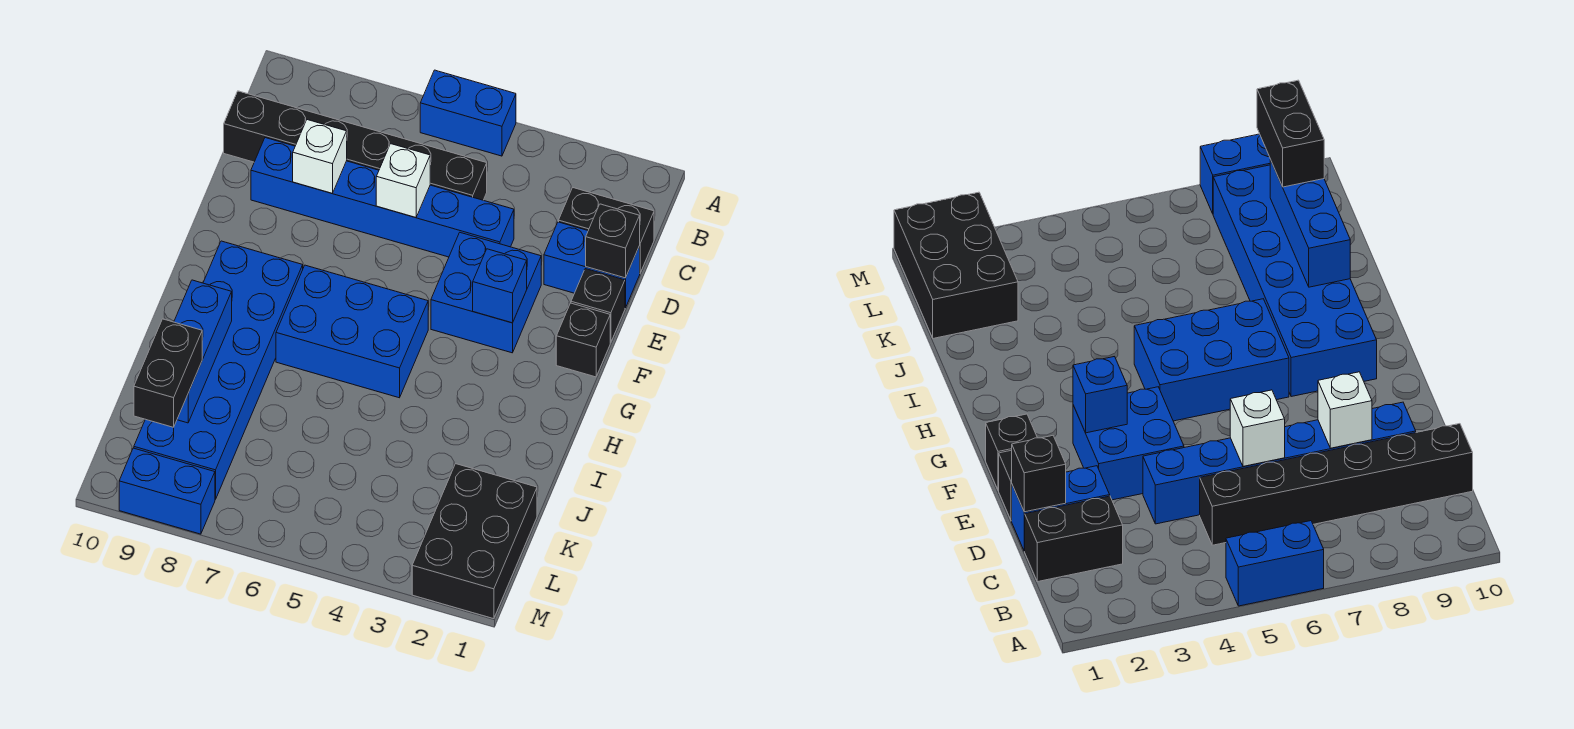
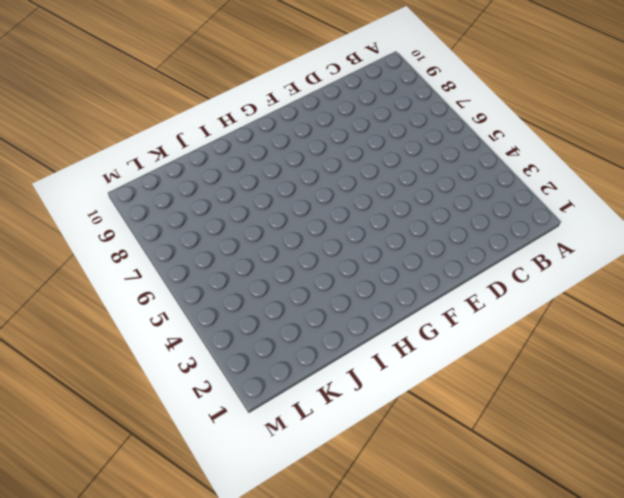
none -> blue brick A5:A6 level 1
none -> black brick C1:C2 level 1
none -> black brick C5:C10 level 1

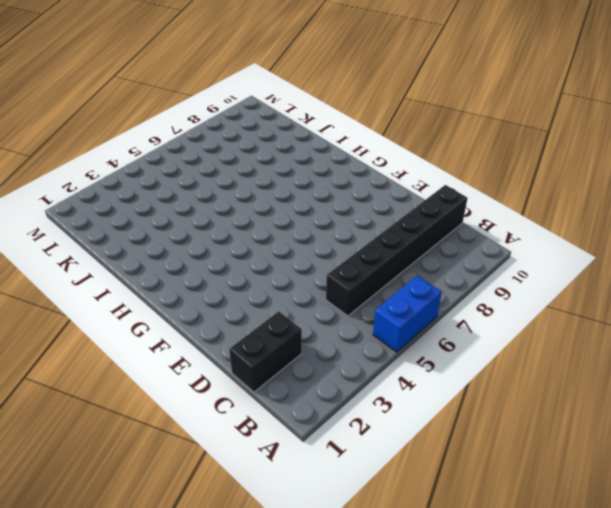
none -> blue brick D1:D2 level 1
none -> blue brick D4:D9 level 1
none -> black brick E1 level 1

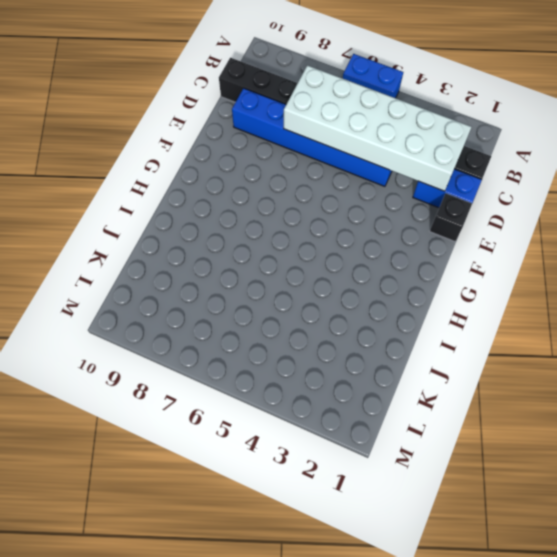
white brick C2:D7 level 2 -> white brick D6 level 2
none -> blue brick E3:F4 level 1
none -> black brick F1 level 1
none -> blue brick G5:H7 level 1

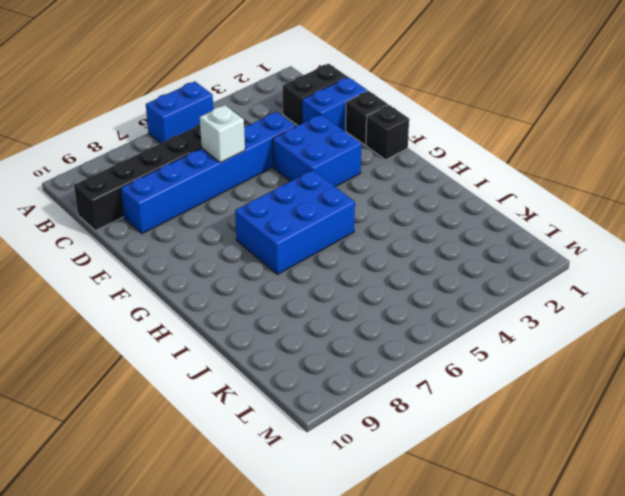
none -> blue brick G8:L9 level 1
none -> black brick K1:M2 level 1
none -> blue brick M8:M9 level 1

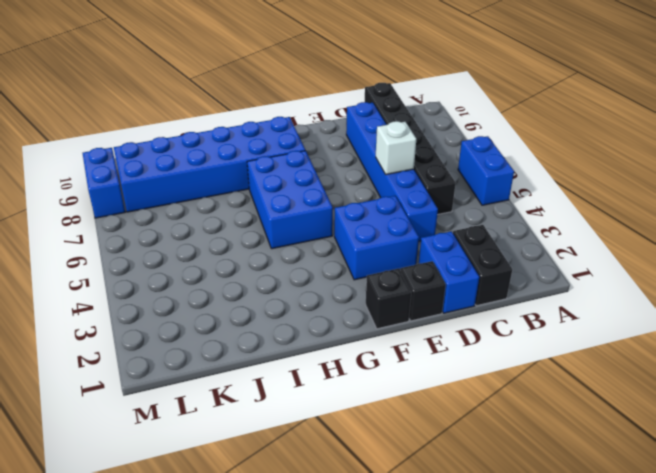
none -> black brick K1:M2 level 1
none -> black brick D1 level 2
none -> white brick D8 level 2

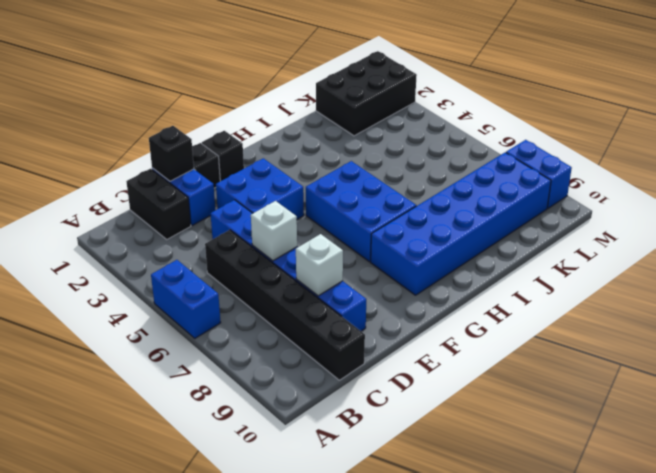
none -> blue brick F3 level 2
none -> blue brick I9:K9 level 2
none -> black brick K9:L9 level 3

